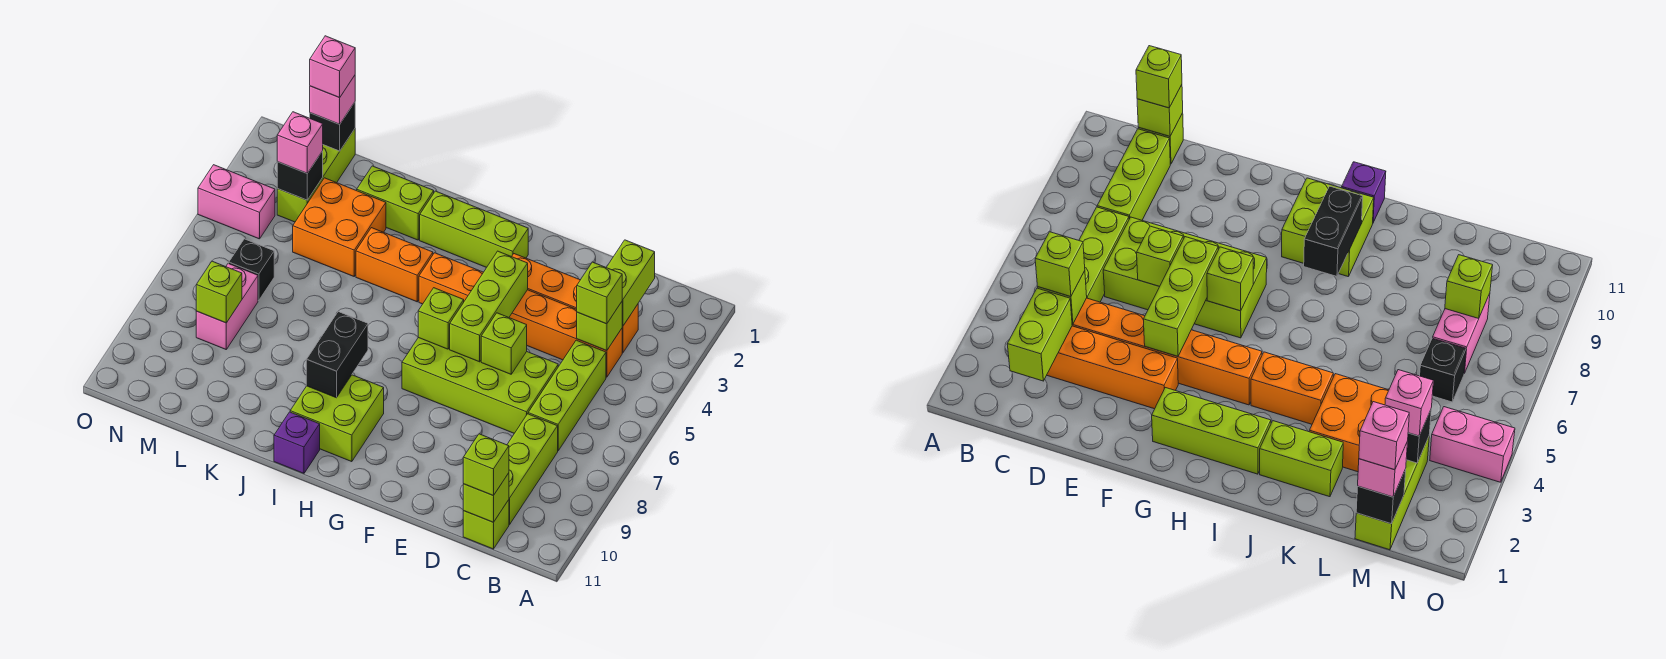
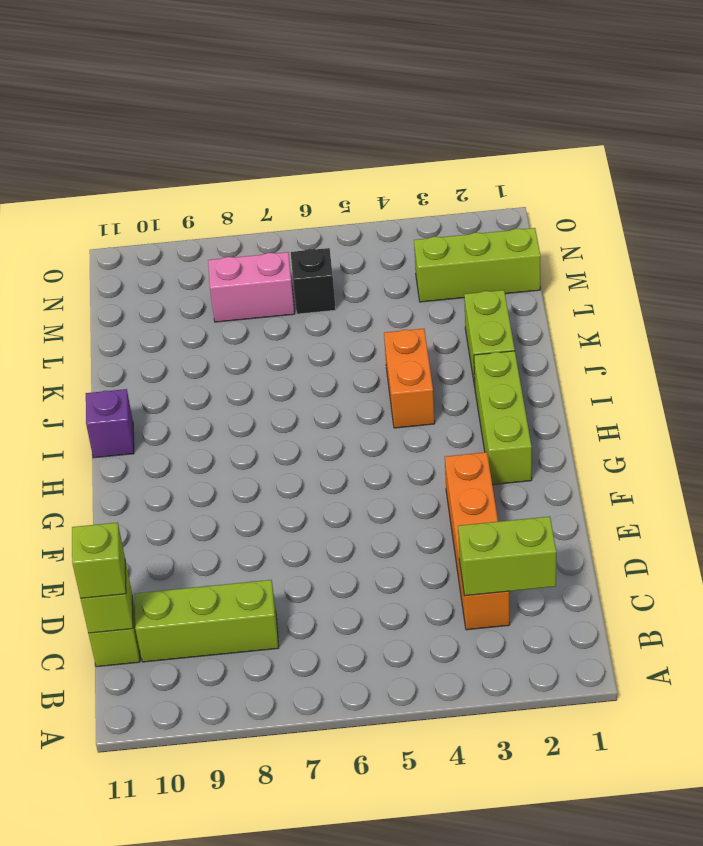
none -> orange brick C4:H4 level 1
none -> lime brick C5:C7 level 1
none -> lime brick D6:G7 level 1
none -> lime brick H9:I10 level 1

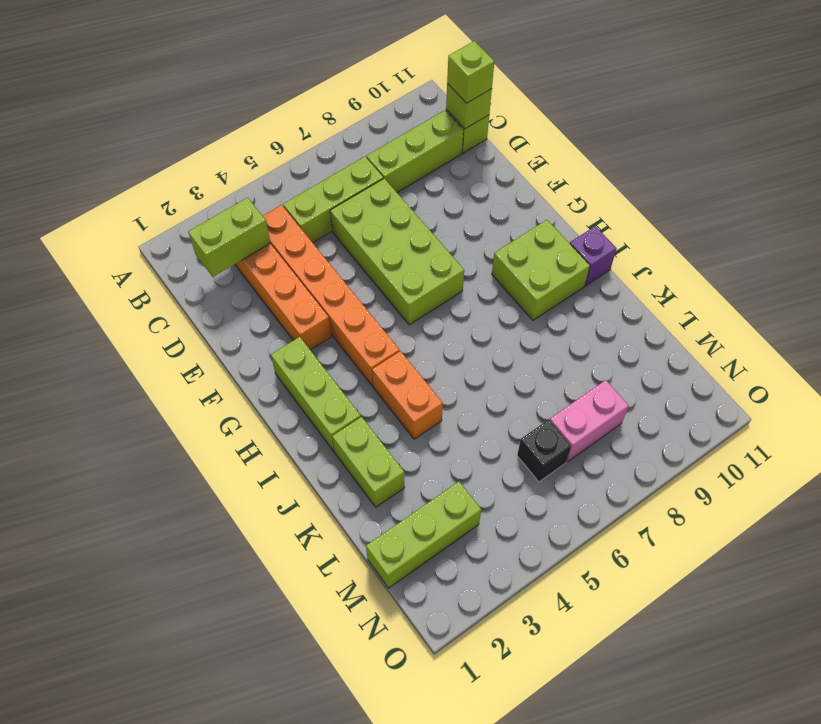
none -> orange brick K3:L4 level 1
none -> pink brick N4:O4 level 1
none -> lime brick C4 level 2
none -> lime brick E6 level 2

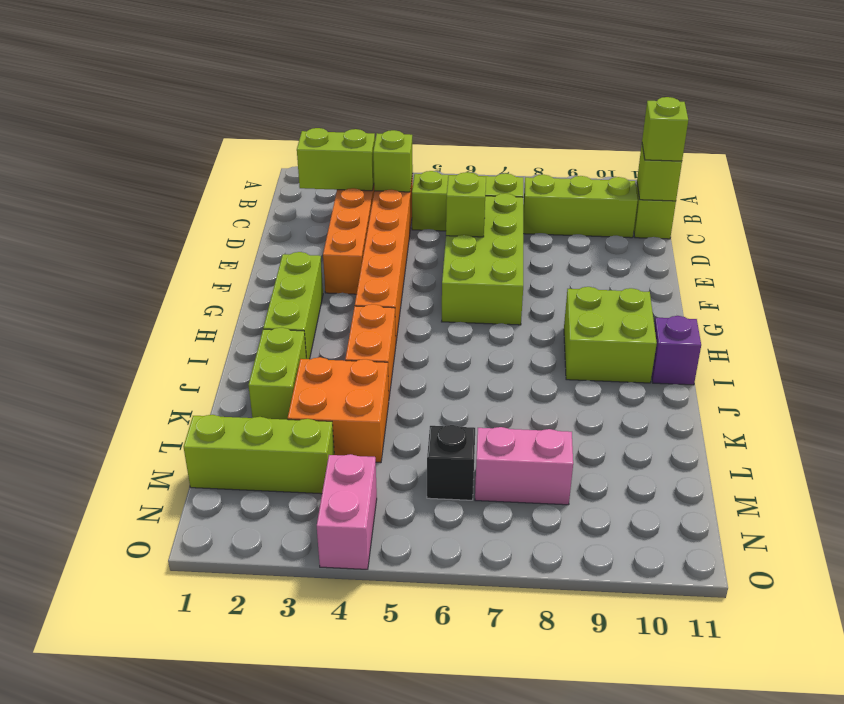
none -> lime brick F4:F6 level 2
none -> lime brick G6 level 2
none -> black brick I8:I9 level 2
none -> black brick M1 level 2

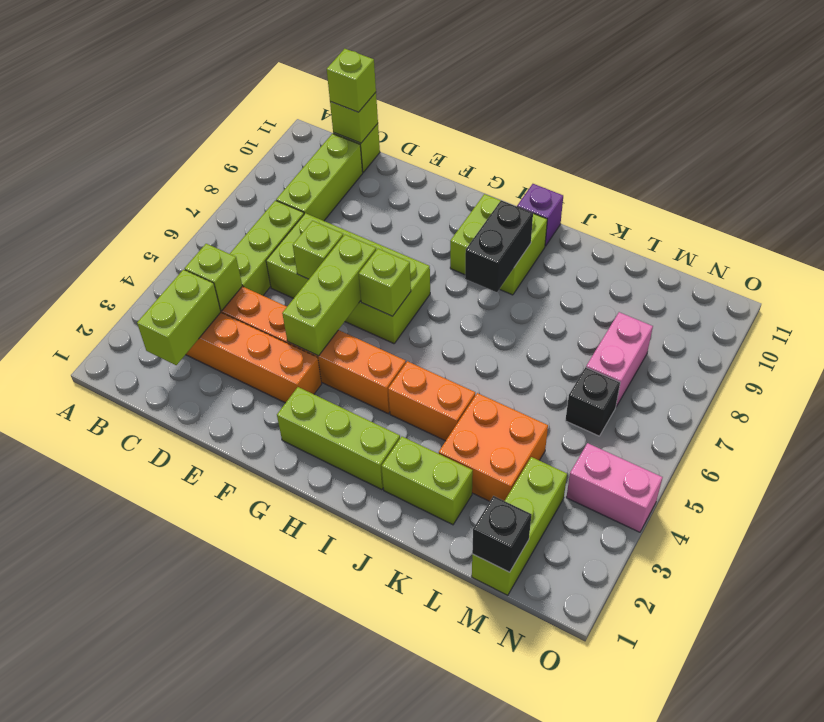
none -> black brick M3 level 2
none -> lime brick M8 level 2
none -> lime brick C4 level 3
none -> pink brick M1 level 3

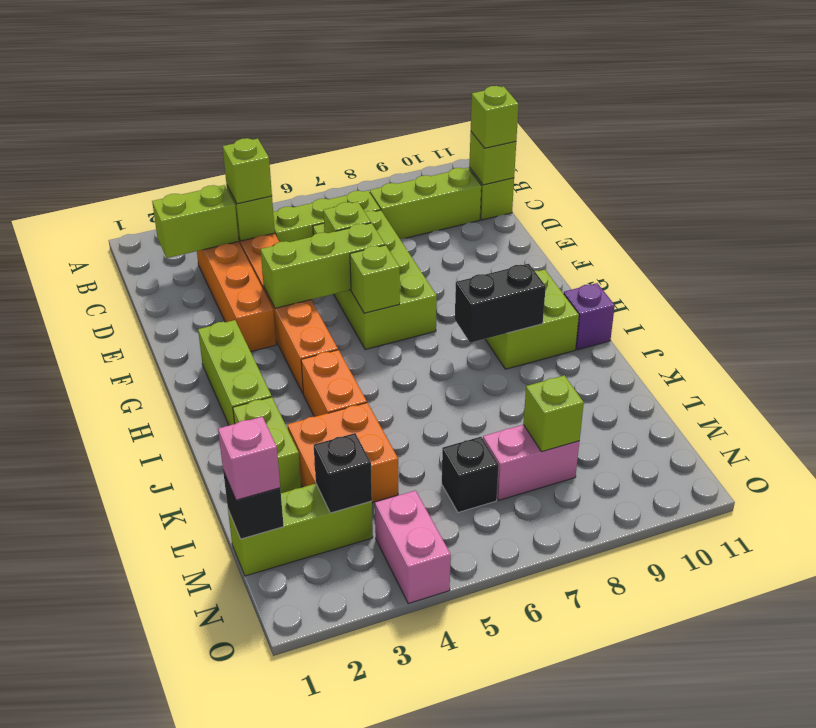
none -> pink brick M3 level 3
none -> pink brick M1 level 4

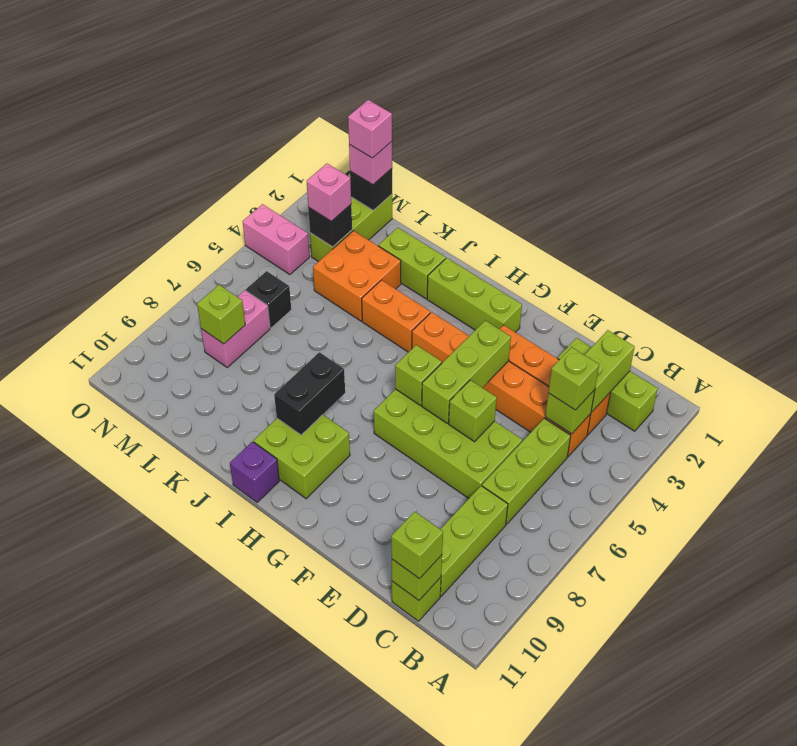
lime brick B2:D2 level 1 -> none

